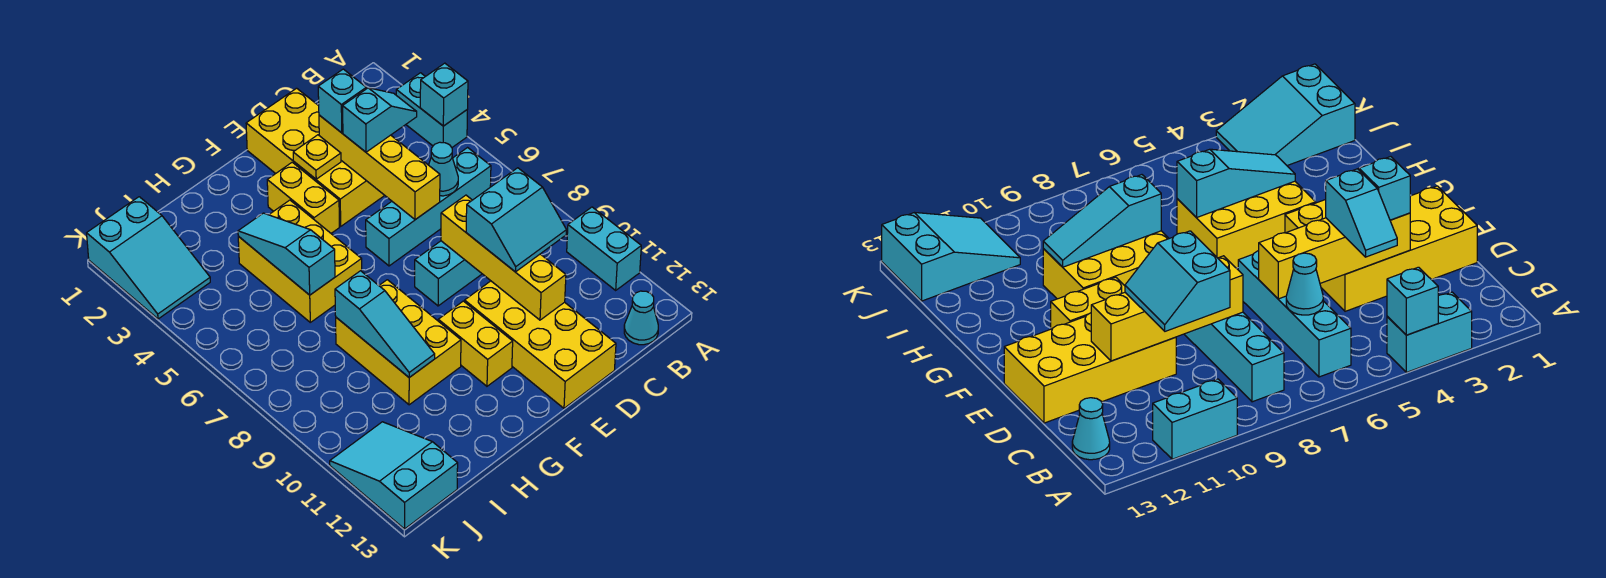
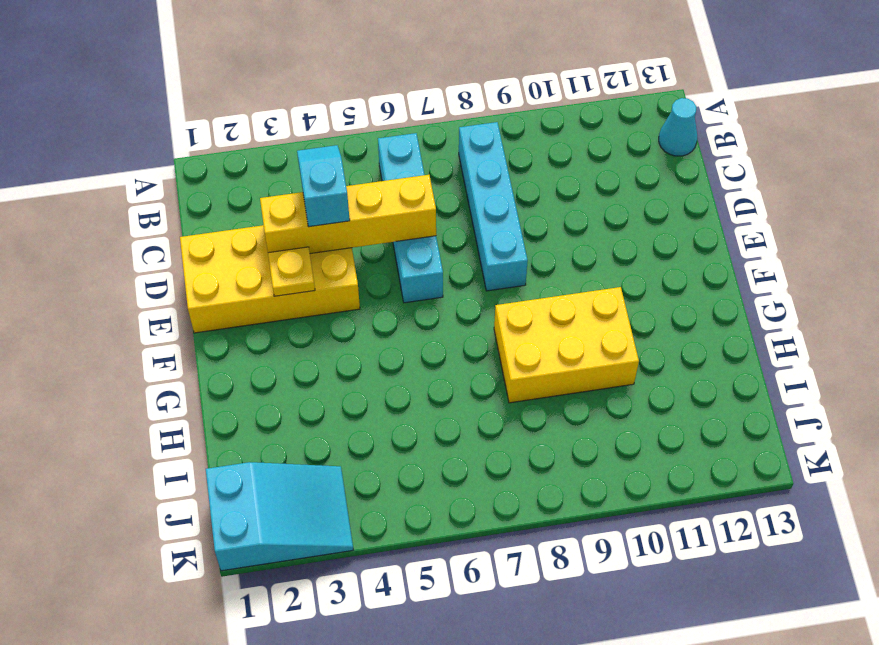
none -> cyan brick A3:A4 level 1
none -> cyan brick A10:A11 level 1
none -> yellow brick D10:E13 level 1

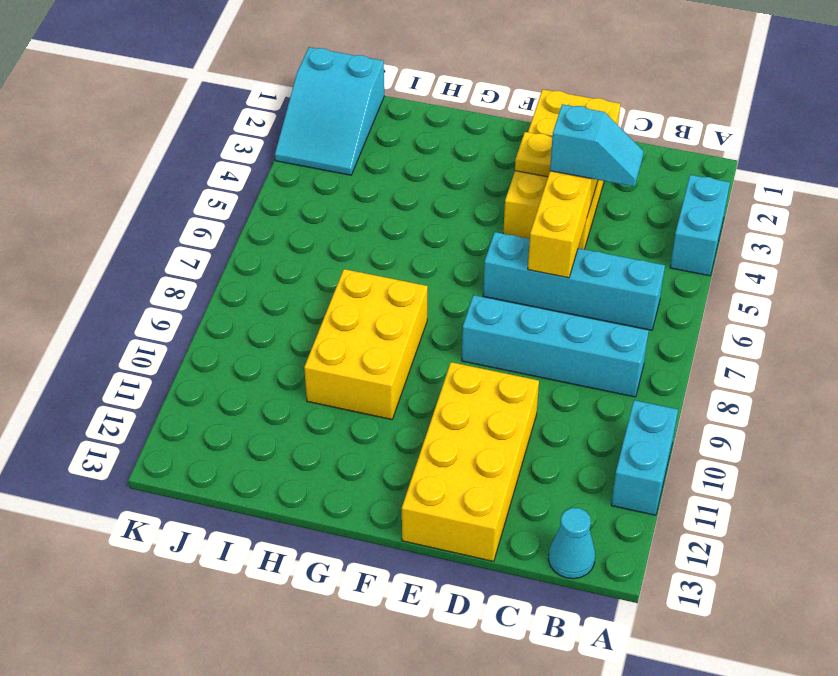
none -> yellow brick F3:F4 level 1
none -> yellow brick F10:F11 level 1
none -> yellow brick G4:H6 level 1

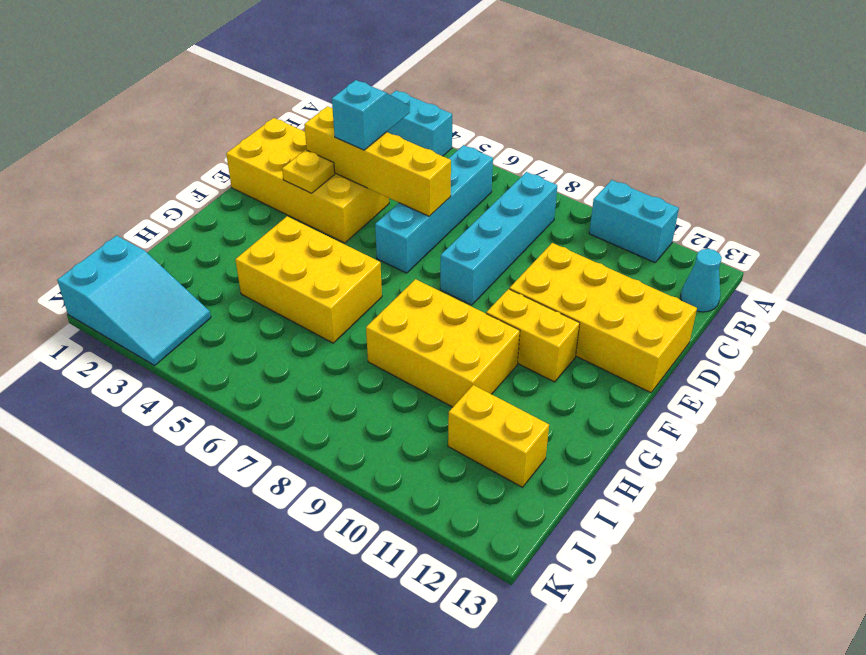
yellow brick I11:I12 level 1 -> yellow brick F3:F4 level 1
none -> cyan slope J11:K13 level 1 top 13
none -> cyan brick A4 level 2
none -> cyan cone C6 level 2

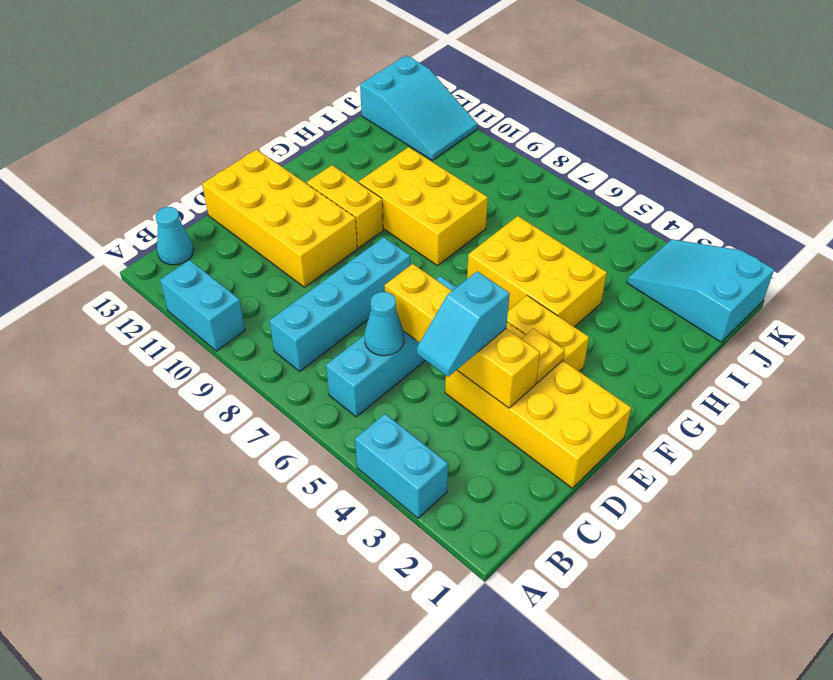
none -> cyan brick A4 level 2
none -> yellow brick D8:D11 level 2
none -> cyan slope H4:H6 level 2 top 6

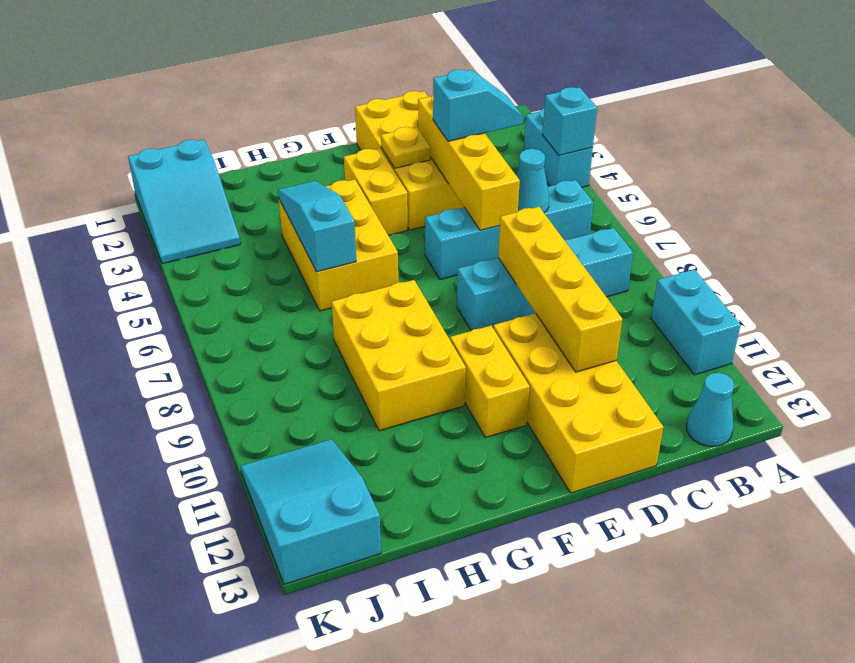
none -> cyan slope H8:H10 level 2 top 8
none -> cyan slope C9:D10 level 3 top 9
none -> cyan brick D3 level 3

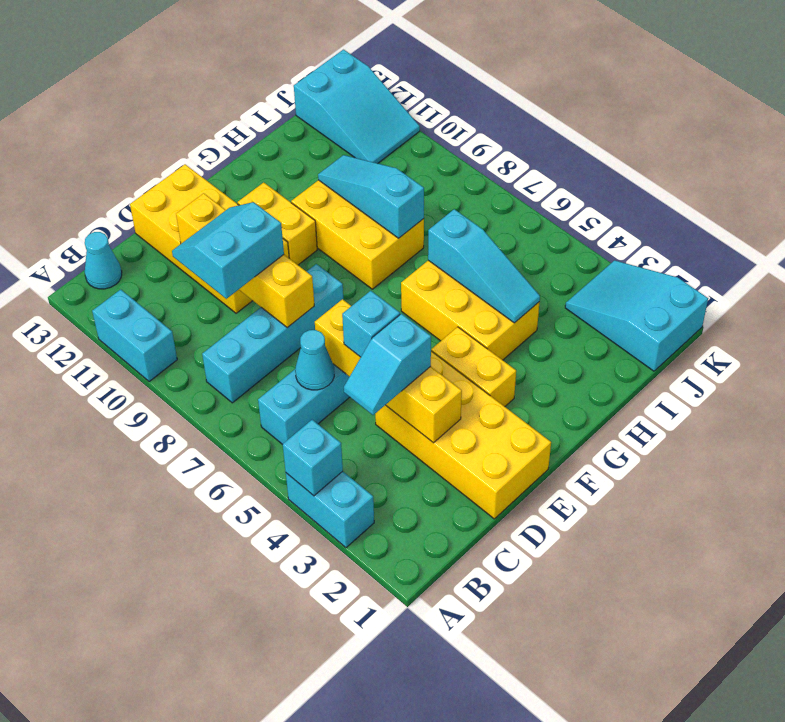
cyan brick D5 level 3 -> cyan brick D3 level 3
none -> yellow plate E3 level 2

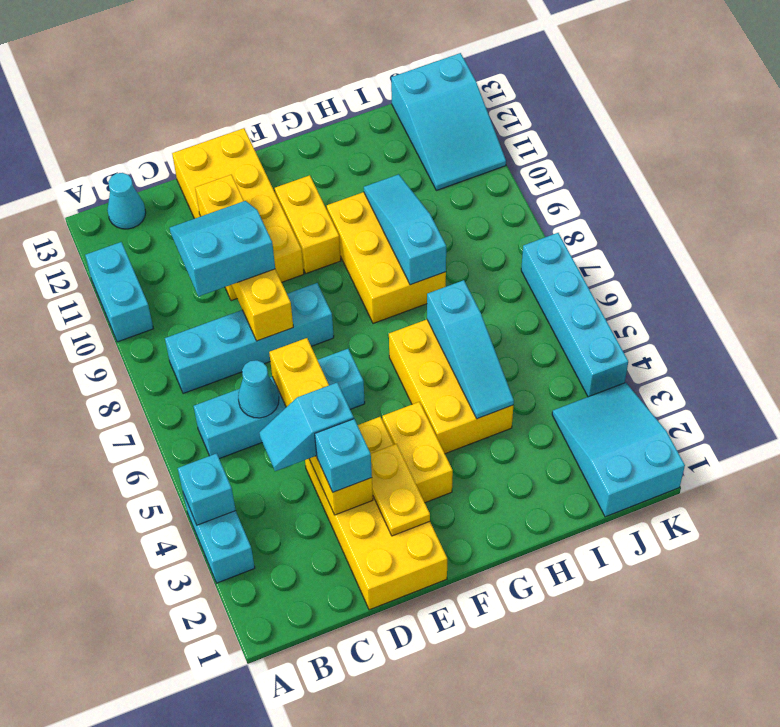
yellow plate E2:E3 level 2 -> yellow plate E3 level 2
cyan brick K4:K7 level 1 -> none

